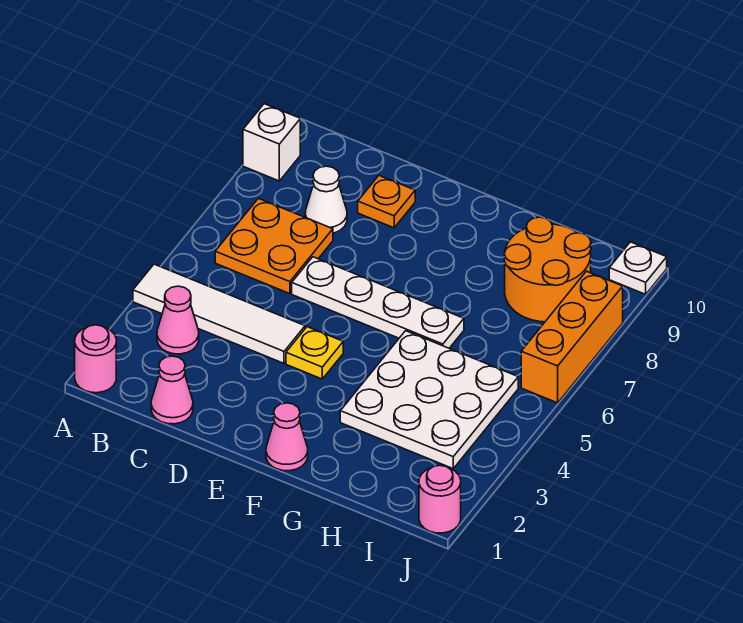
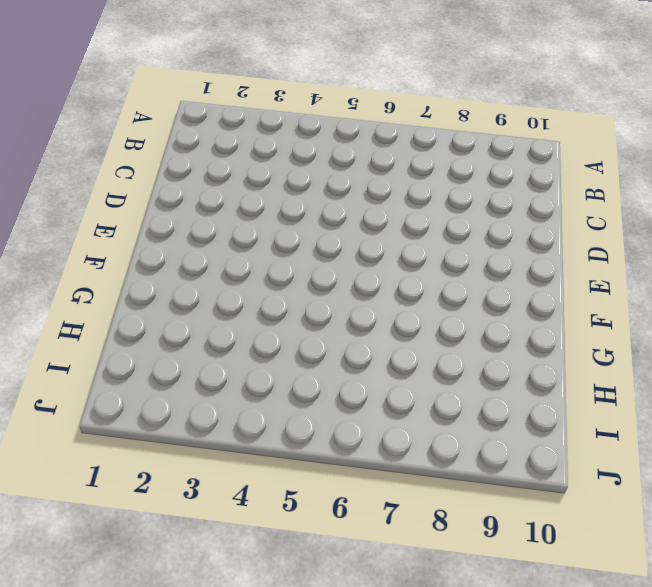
none -> pink round brick A1 level 1
none -> white tile A4:D4 level 1
none -> white brick A9 level 1

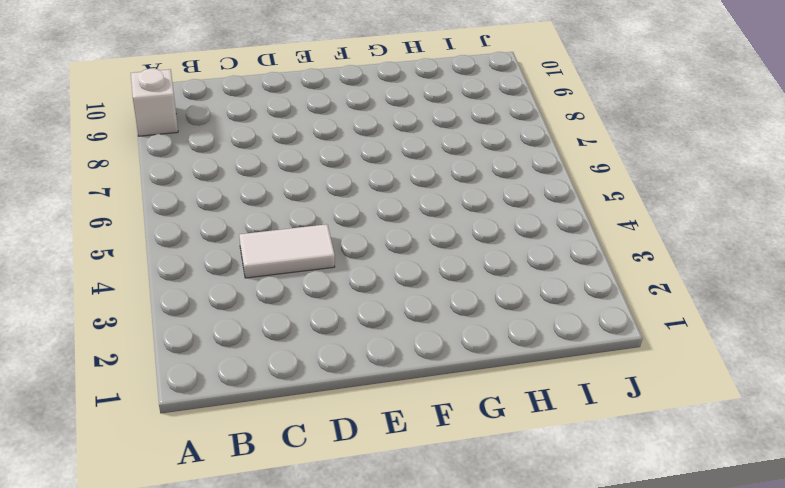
white tile C4:D4 level 1 -> white tile A4:D4 level 1
none -> pink round brick A1 level 1
none -> pink cone B3 level 1
none -> orange plate B6:C7 level 1

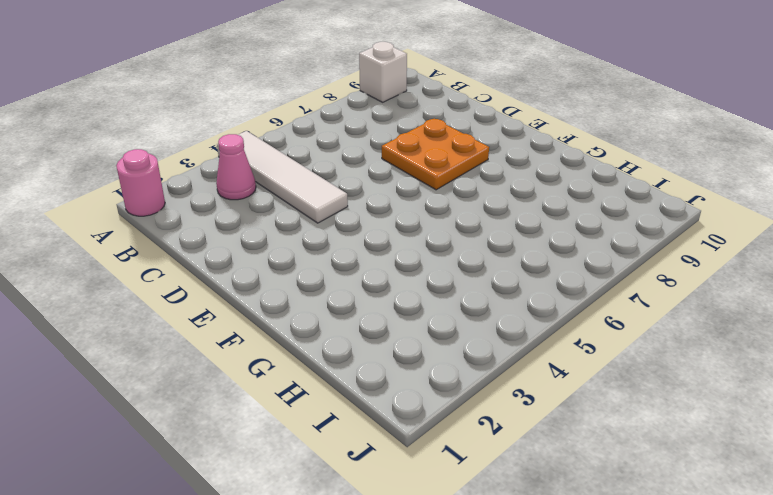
orange plate D7:E8 level 1 -> orange plate B6:C7 level 1
none -> pink cone C1 level 1
none -> white cone C8 level 1
none -> white plate D6:G6 level 1

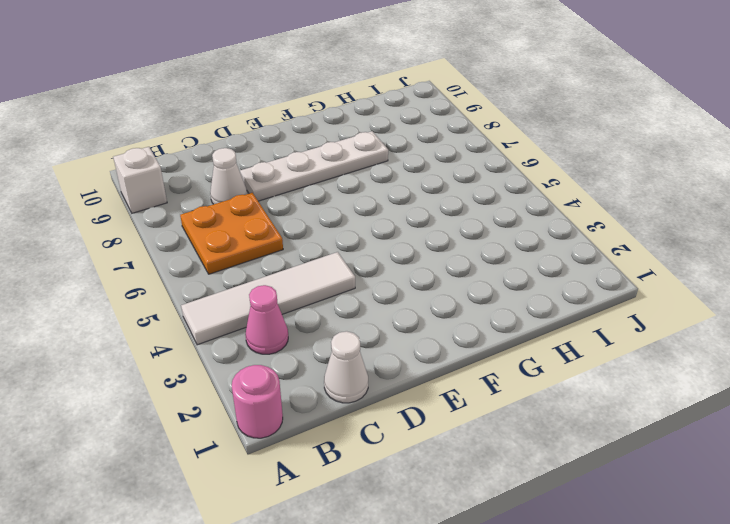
white cone C1 level 1 -> pink cone C1 level 1
white plate D8:G8 level 1 -> white plate D6:G6 level 1
none -> orange plate D9 level 1
none -> yellow plate E4 level 1
none -> pink cone F1 level 1

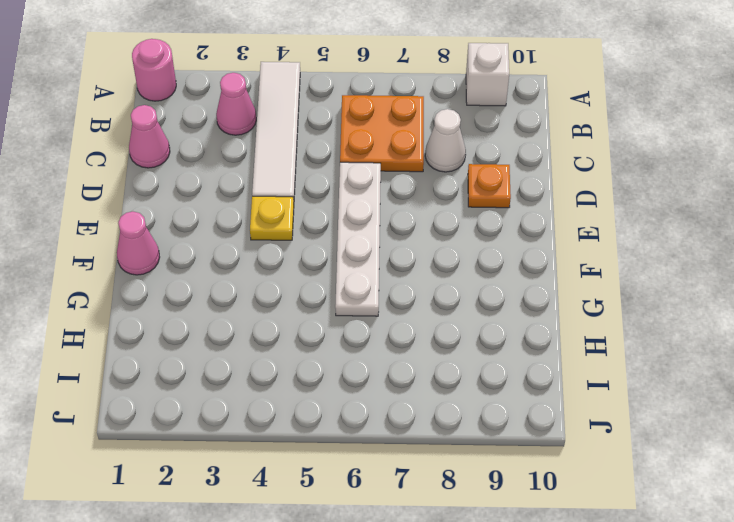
none -> white plate G3:I5 level 1
none -> orange round brick H8:I9 level 1
none -> pink round brick J1 level 1

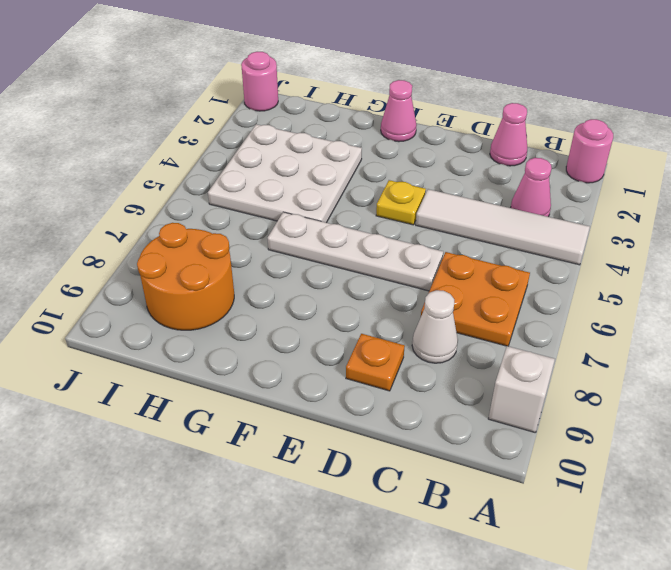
none -> orange brick J6:J8 level 1
none -> white plate J10 level 1

